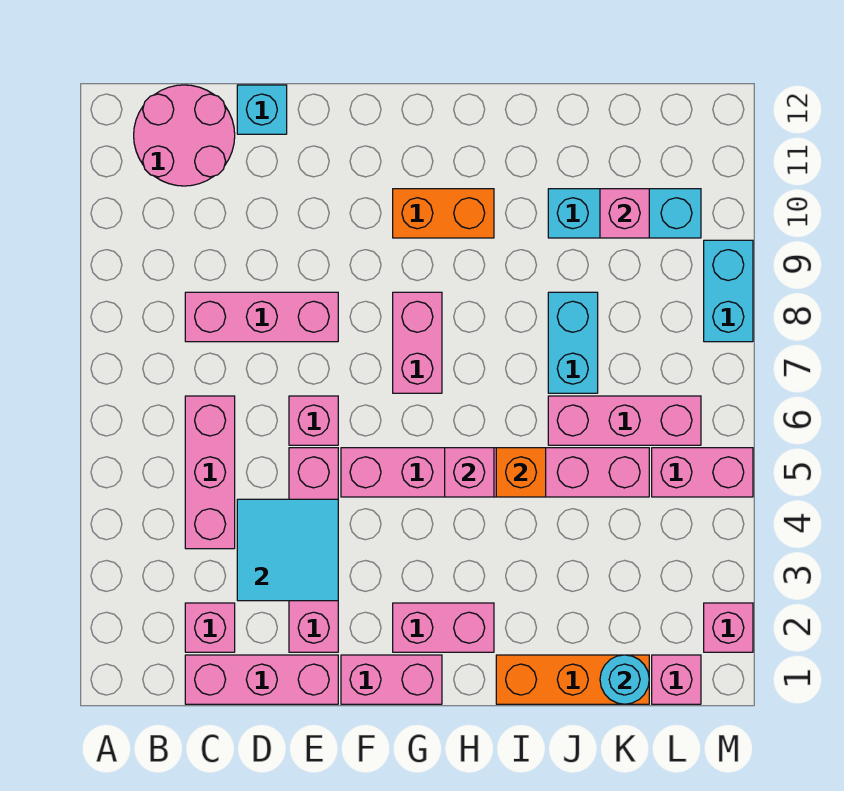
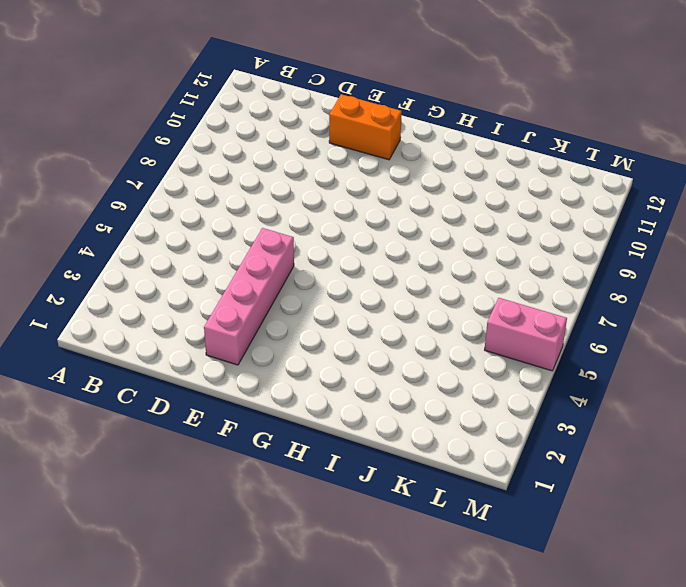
orange brick E11:F11 level 1 -> orange brick G10:H10 level 1
none -> pink round brick B11:C12 level 1
none -> pink brick C1:E1 level 1
none -> pink brick C2 level 1

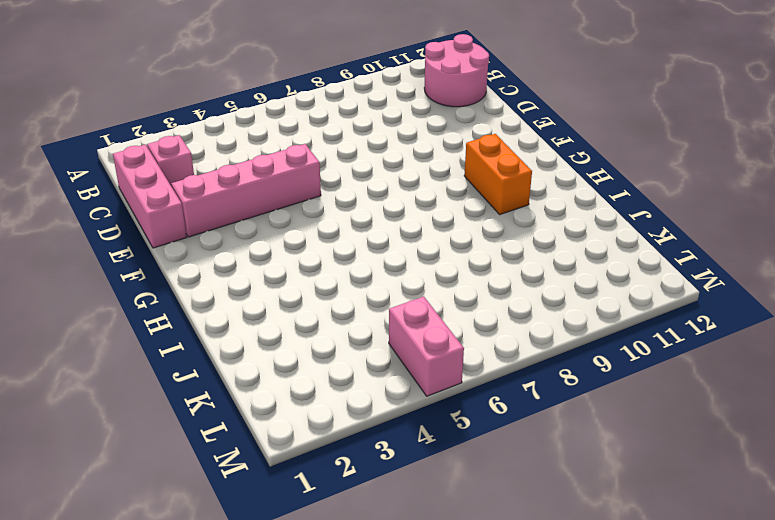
none -> pink brick C4:C6 level 1
none -> pink brick C8:E8 level 1
none -> cyan brick D12 level 1

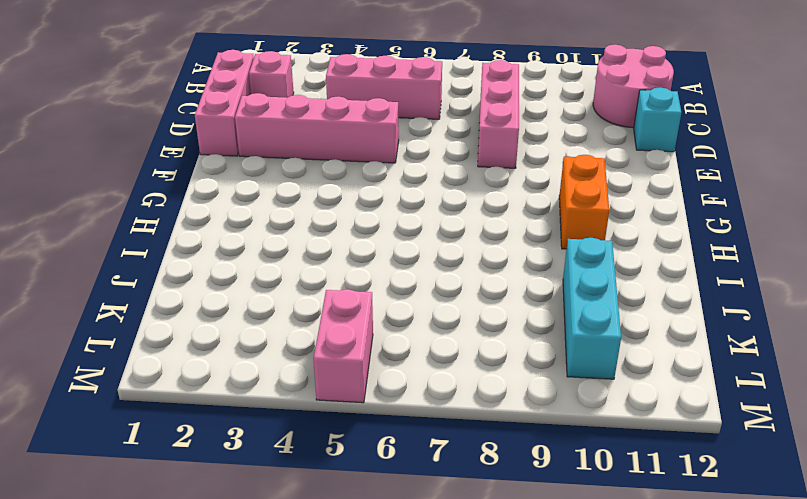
none -> pink brick E6 level 1
none -> pink brick F1:G1 level 1
none -> pink brick F5:K5 level 1

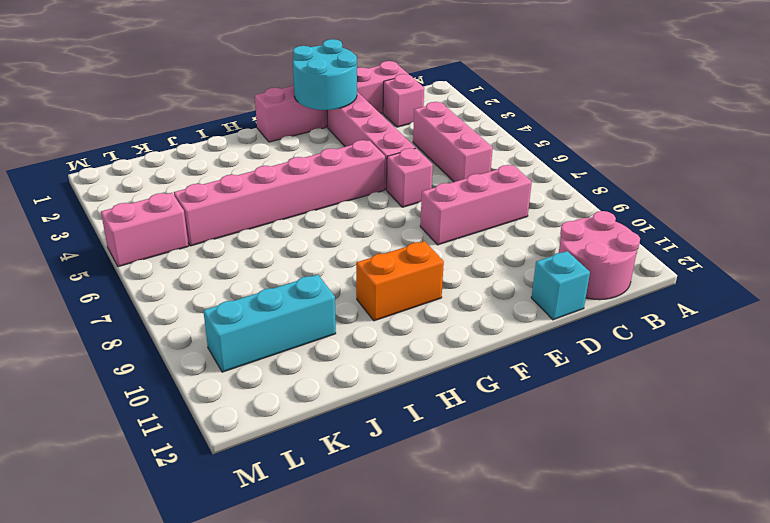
cyan round brick E1:F2 level 2 -> none
none -> pink brick G2:H2 level 1
none -> pink brick G7:G8 level 1
none -> orange brick I1:K1 level 1

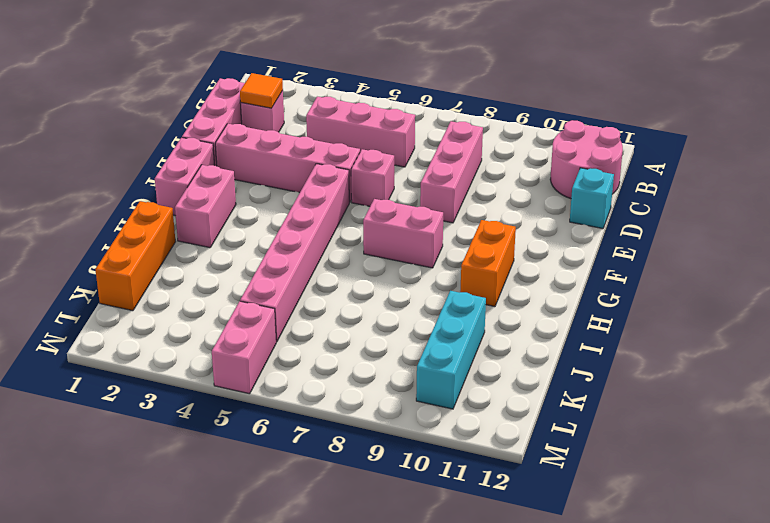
orange tile C2 level 2 -> none
none -> pink brick J6:L6 level 1
none -> cyan brick J7:J8 level 1
none -> pink brick L1 level 1

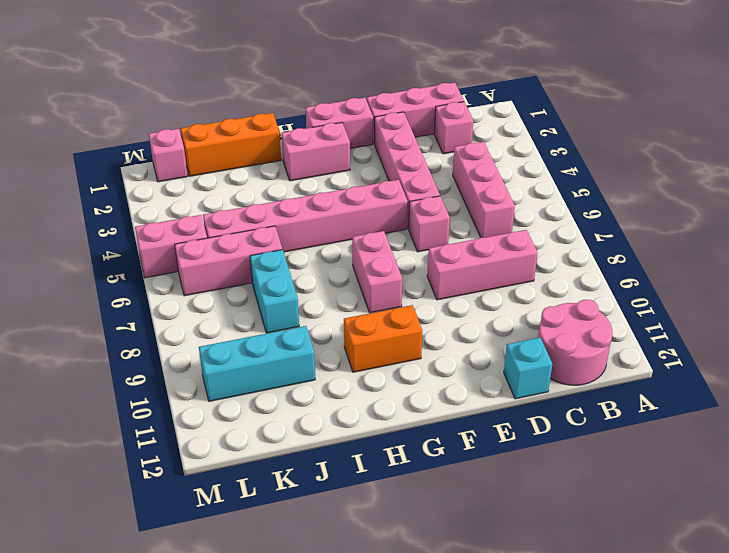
none -> pink brick M2 level 1
none -> cyan brick M8:M9 level 1
none -> cyan tile D3:E4 level 2

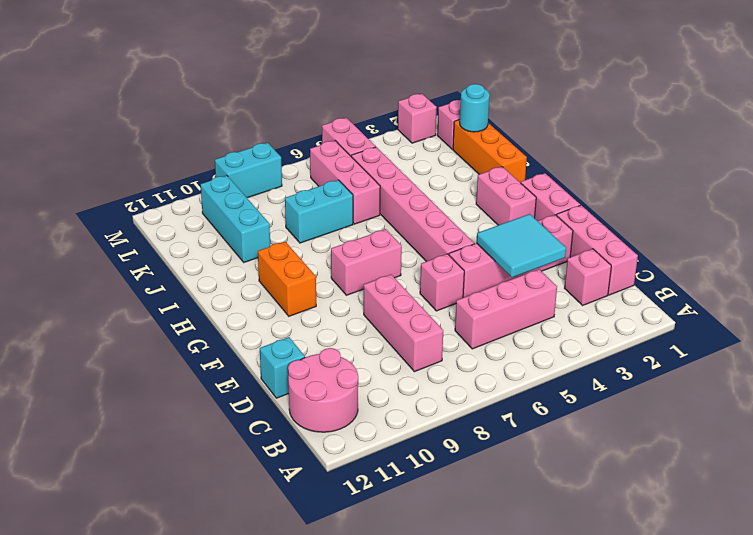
none -> pink brick H5 level 2
none -> orange brick I5 level 2
none -> pink brick K10 level 2

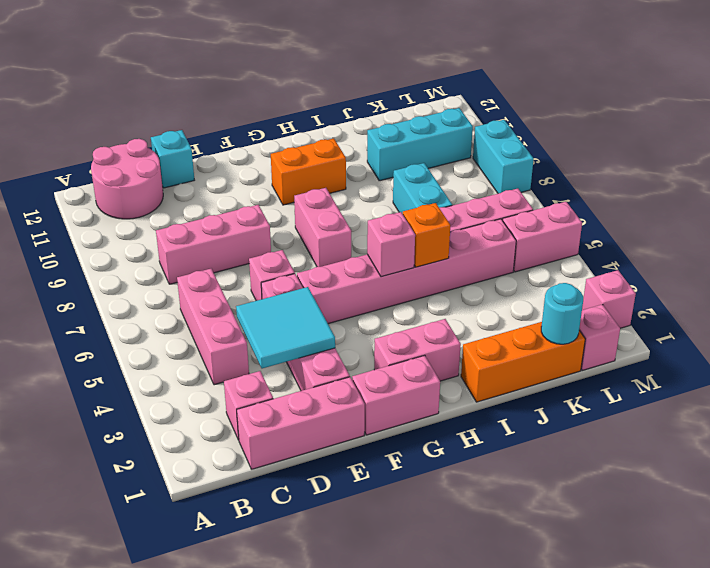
none -> pink brick K10 level 2

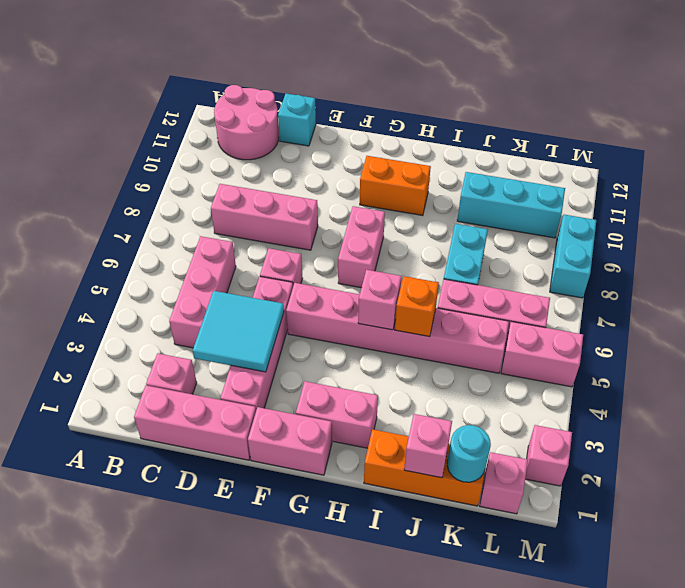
pink brick J1 level 2 -> pink brick K10 level 2

